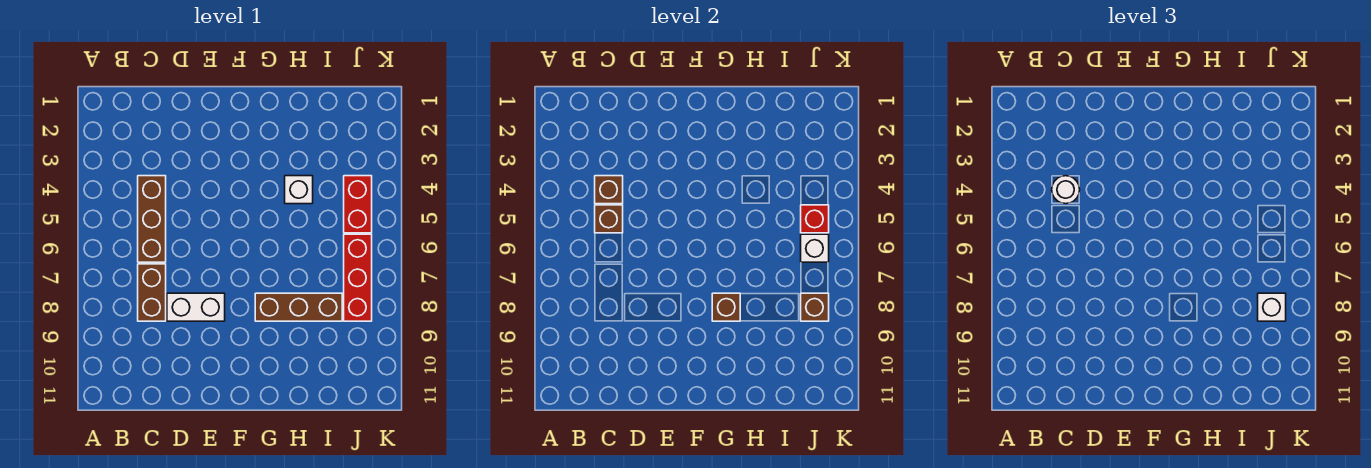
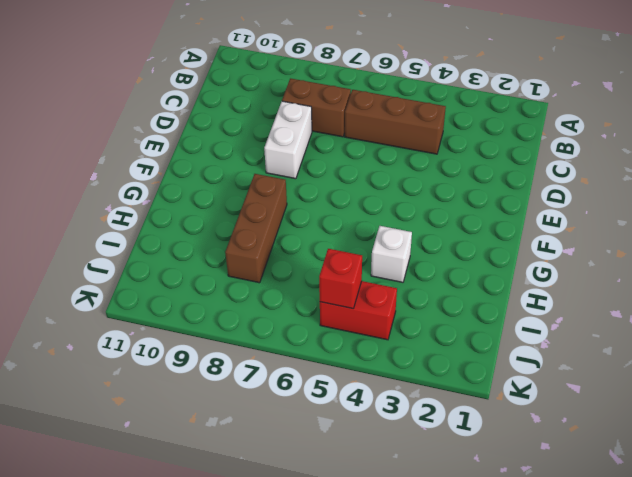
none -> red brick J6:J8 level 1
none -> brown brick C4 level 2
none -> brown brick C5 level 2

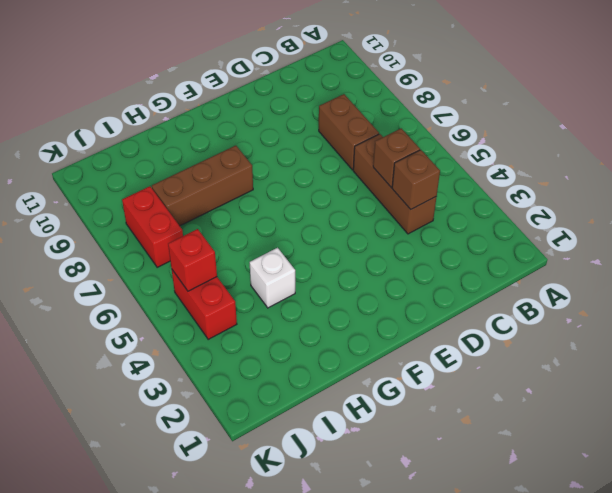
red brick J7:J8 level 1 -> red brick J6:J8 level 1
none -> white brick D8:E8 level 1
none -> brown brick G8 level 2
none -> white brick J6 level 2

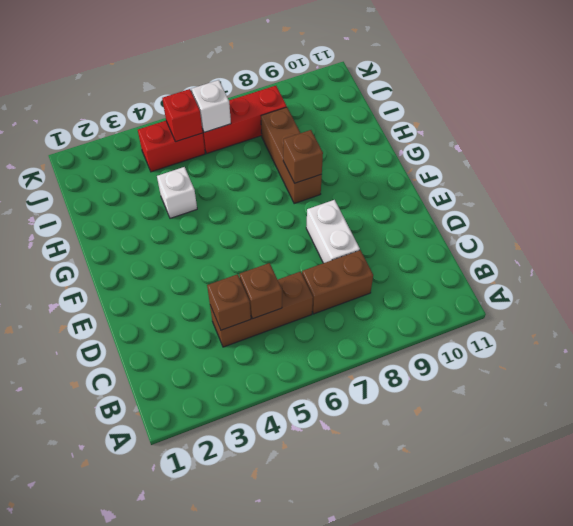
none -> brown brick J8 level 2
none -> white round brick C4 level 3
none -> white brick J8 level 3

